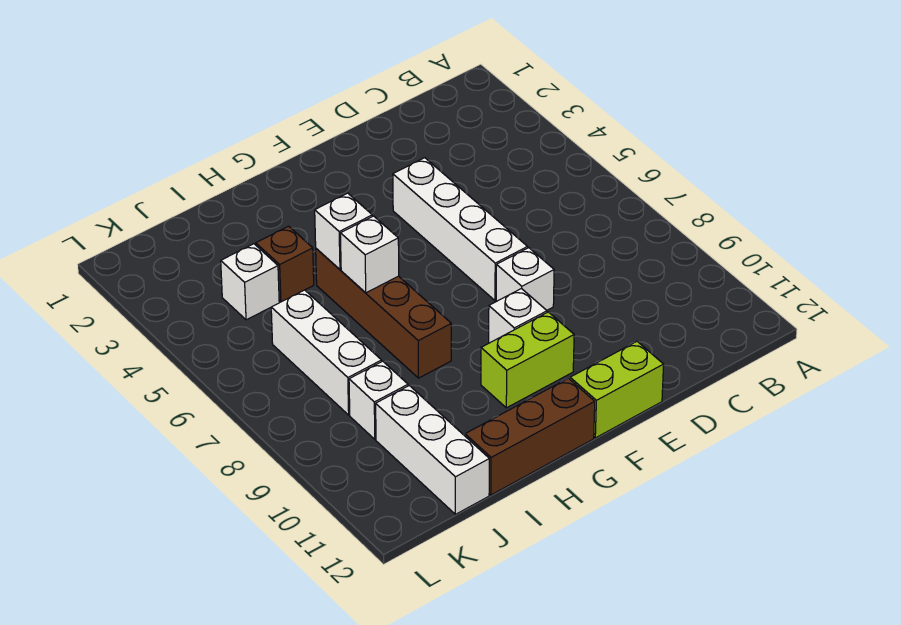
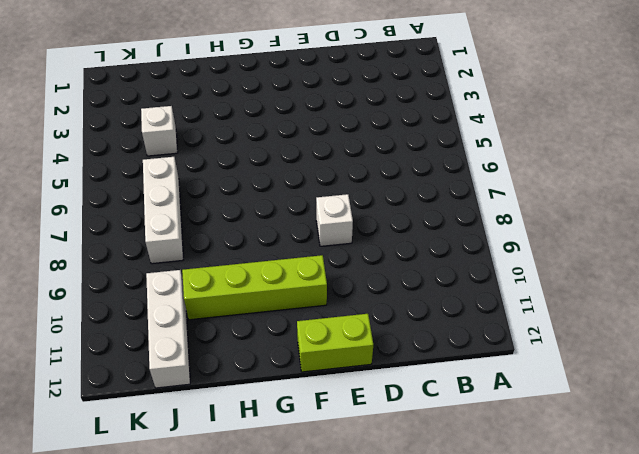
lime brick F10:I10 level 1 -> lime brick F10:G10 level 1
none -> white brick E4:E7 level 1
none -> white brick F9 level 1
none -> brown brick G12:I12 level 1

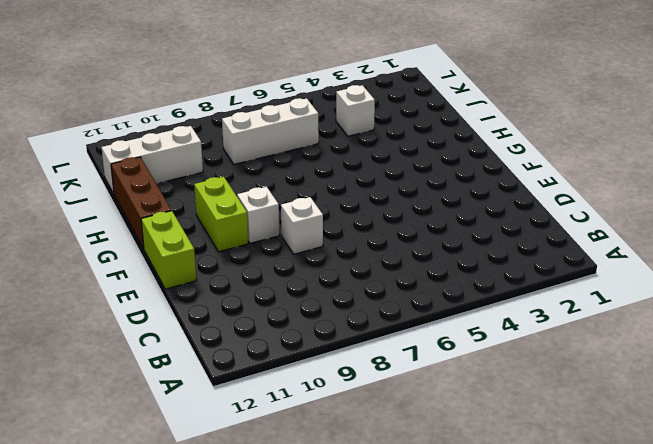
none -> white brick E4:E7 level 1
none -> brown brick H5:H8 level 1
none -> brown brick I4 level 1

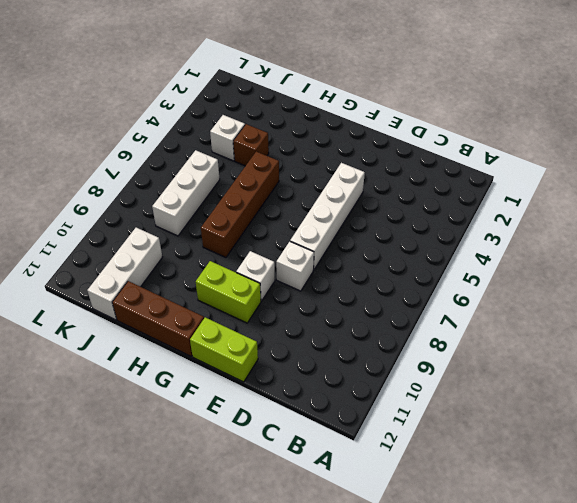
none -> white brick J9 level 1
none -> white brick H5 level 2
none -> white brick H6 level 2

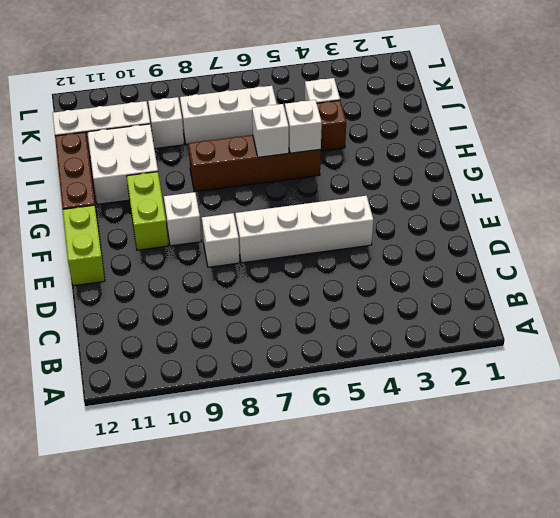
white brick H10:I11 level 1 -> none

